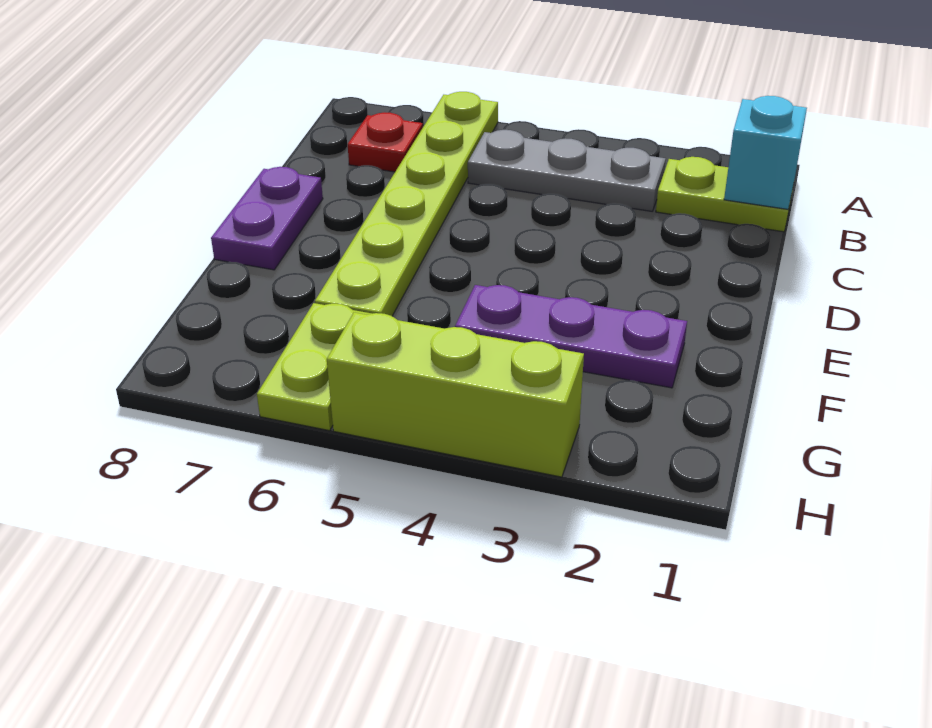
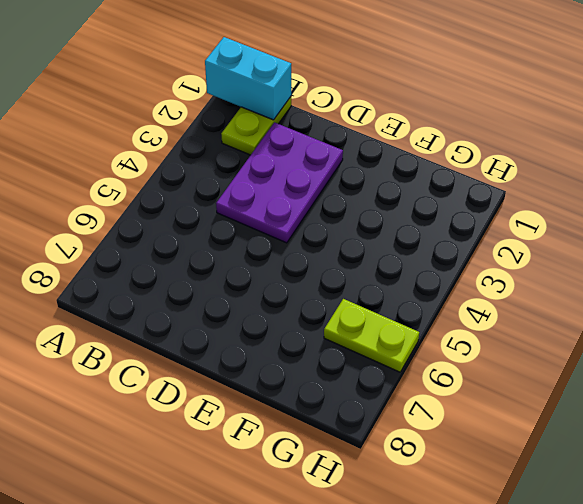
cyan brick A1:B1 level 2 -> cyan brick B1 level 2
purple plate C2:D4 level 1 -> none
none -> lime plate A6:F6 level 1
none -> grey plate B3:B5 level 1

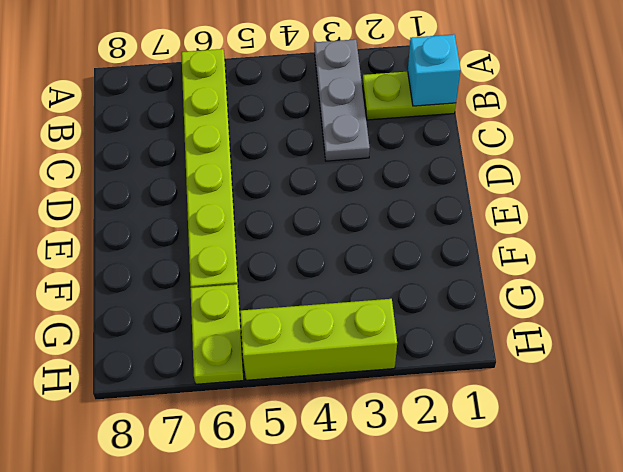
grey plate A3:C3 level 1 -> grey plate B3:B5 level 1
none -> red plate B7 level 1
none -> purple plate D8:E8 level 1

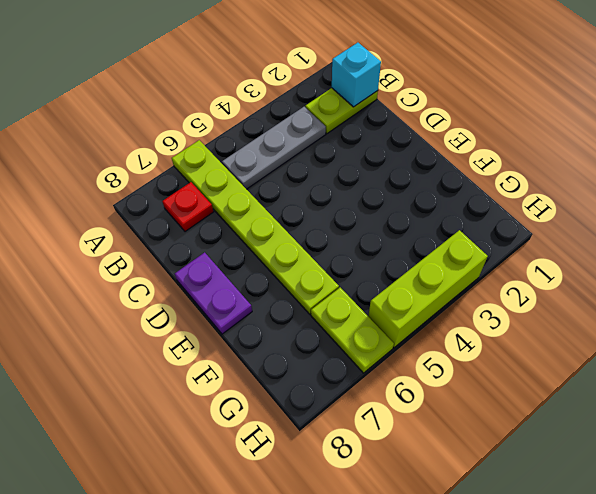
none -> purple plate F2:F4 level 1

